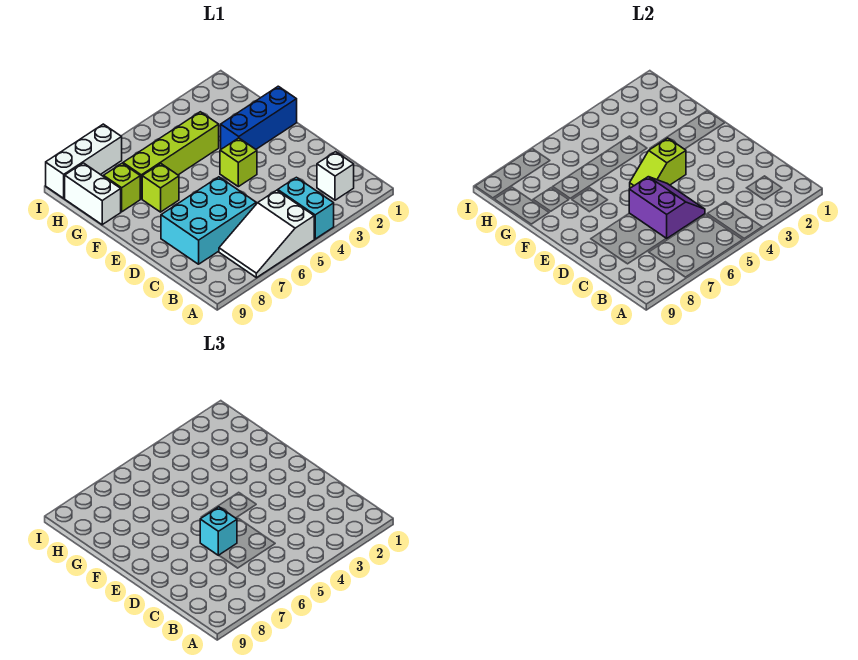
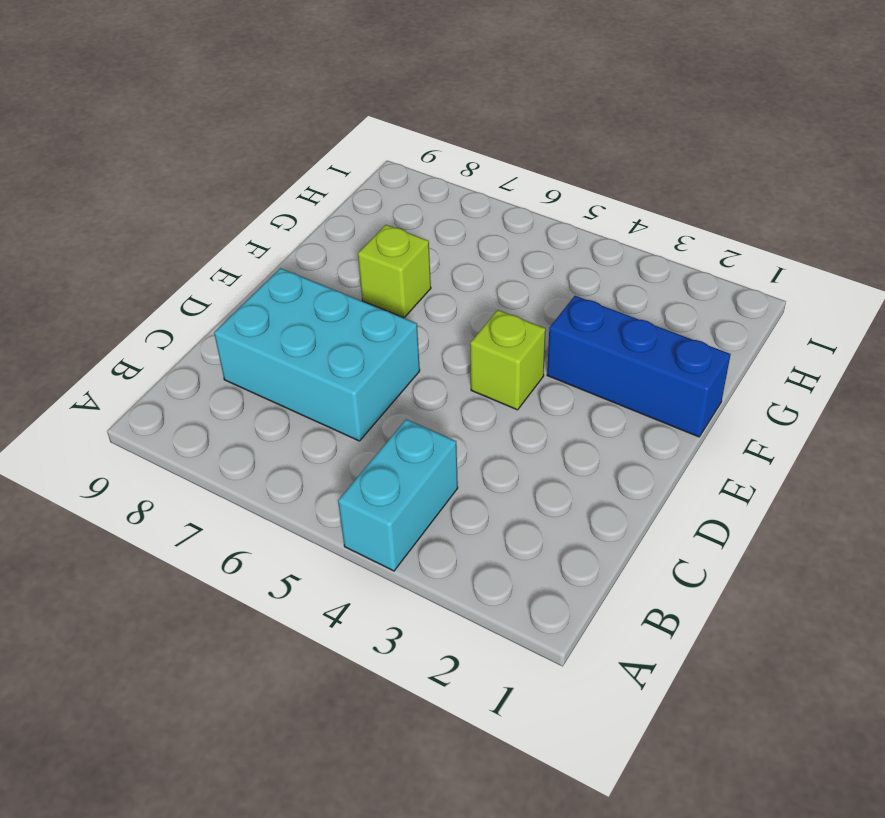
none -> white slope A5:B7 level 1 top 5
none -> white brick B2 level 1
none -> lime brick G4:G7 level 1

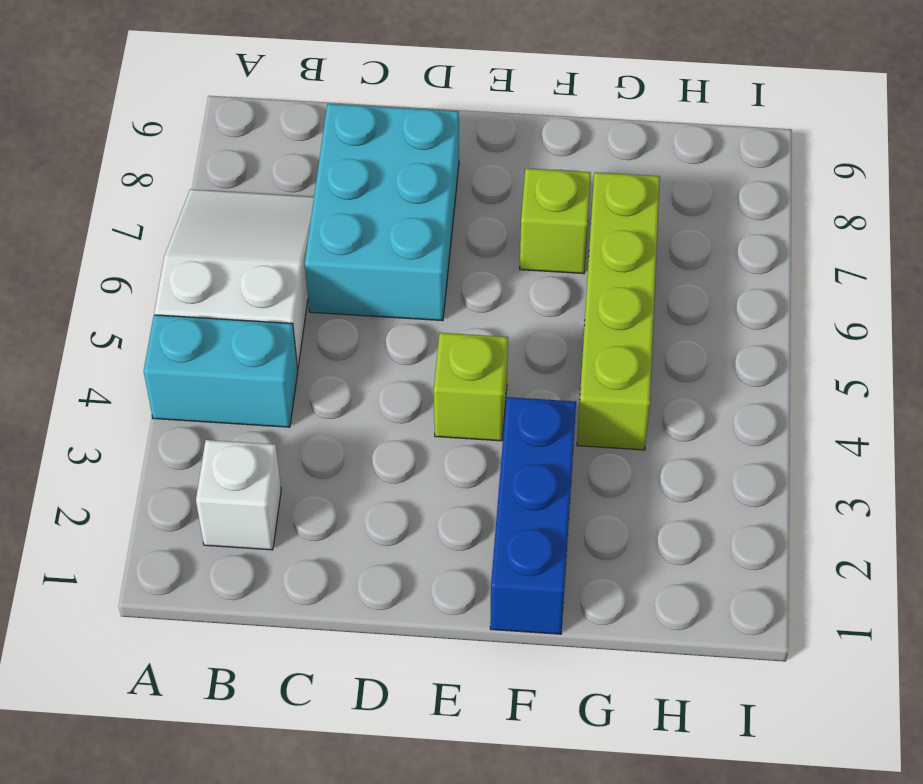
none -> lime brick G8 level 1
none -> white brick G9:H9 level 1
none -> white brick I7:I9 level 1

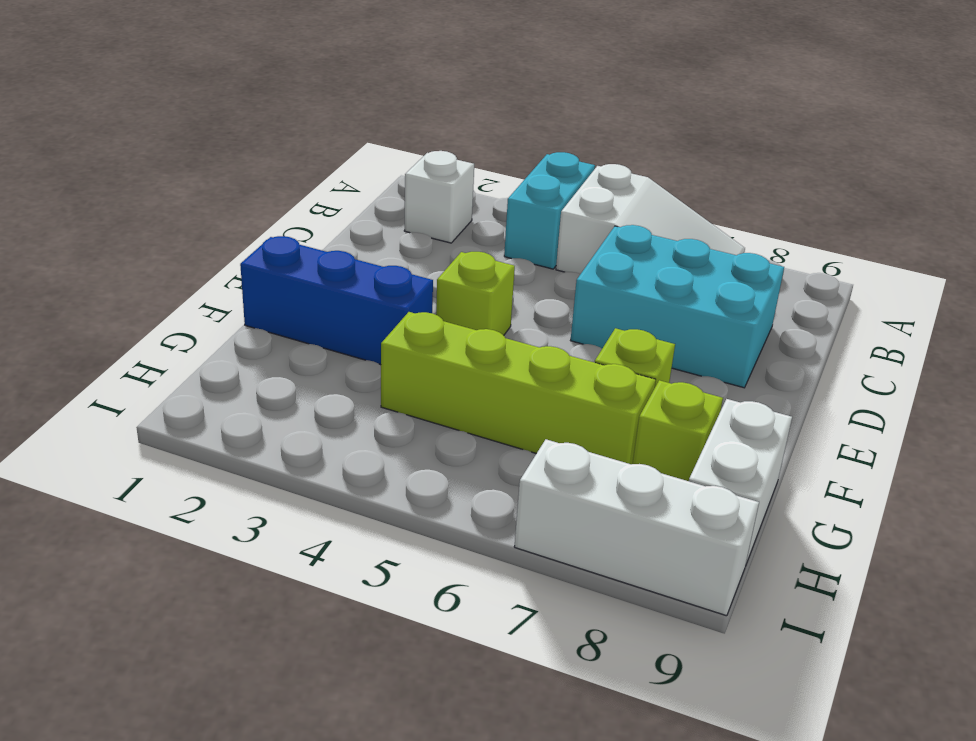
none -> purple slope C5:D6 level 2 top 6
none -> lime slope E4:E5 level 2 top 4
none -> cyan brick D6 level 3

